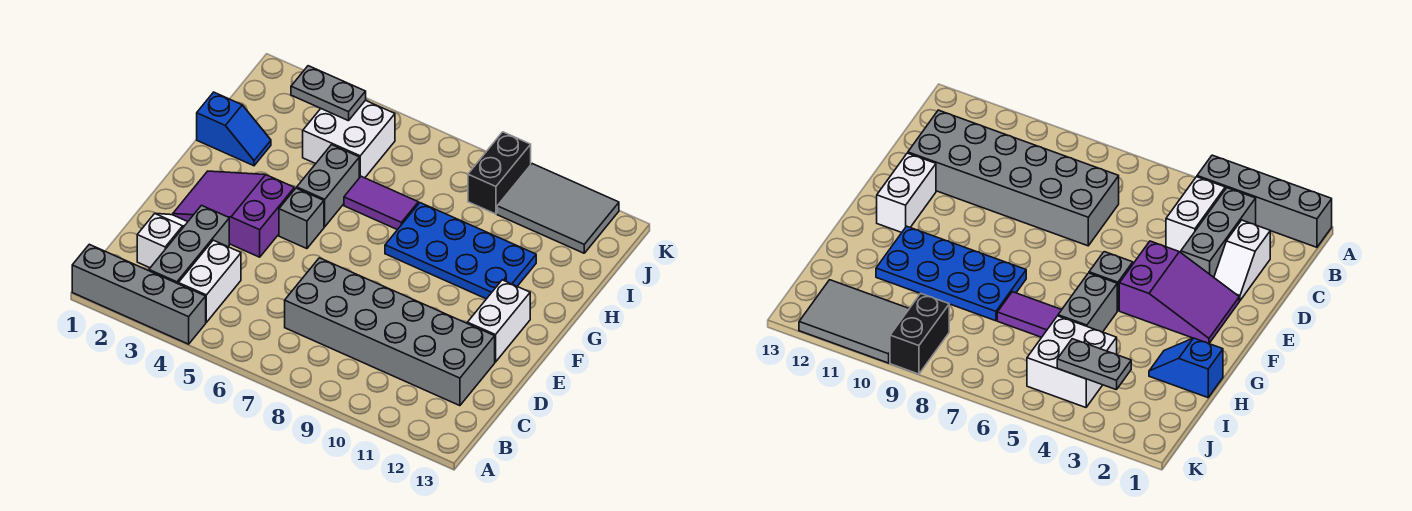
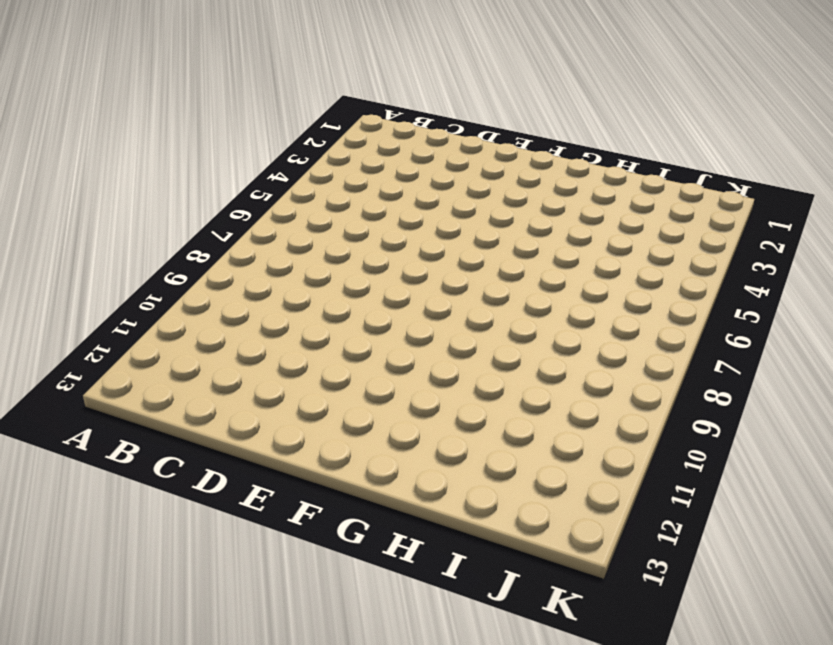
none -> grey brick A1:A4 level 1
none -> grey brick B3:D3 level 1
none -> white brick B4:C4 level 1

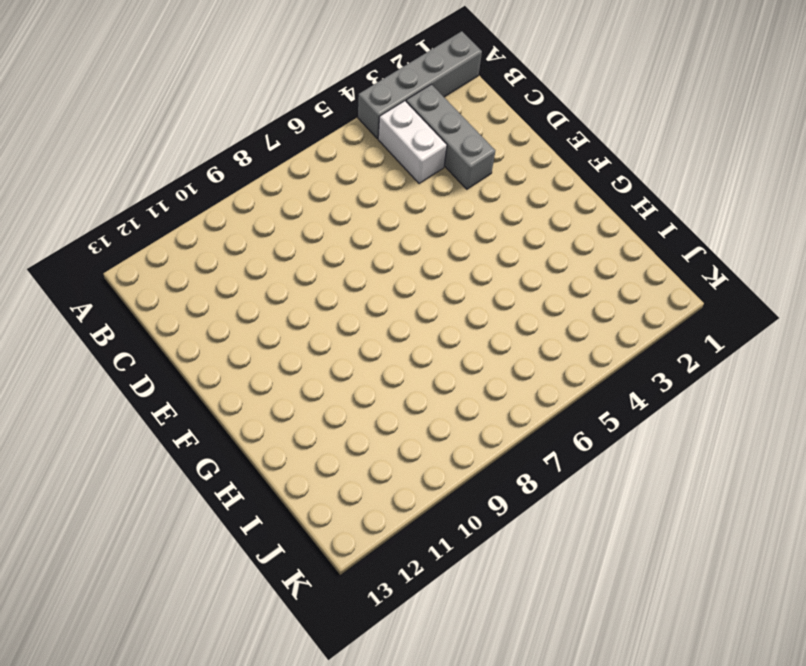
none -> white slope C2:D2 level 1 top C
none -> grey brick C7:D12 level 1
none -> purple slope E2:F4 level 1 top 4

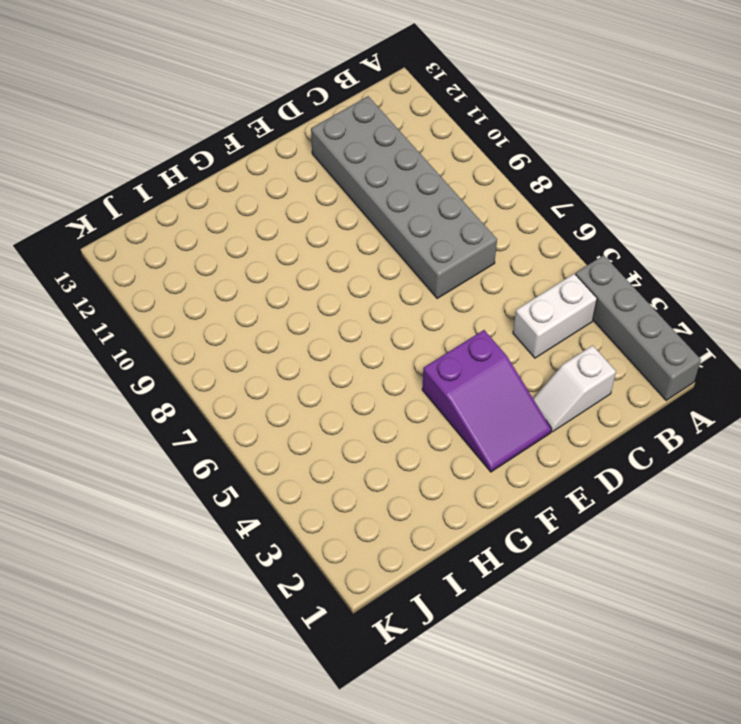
none -> grey brick B3:D3 level 1
none -> white brick E12:F12 level 1
none -> grey brick F5 level 1

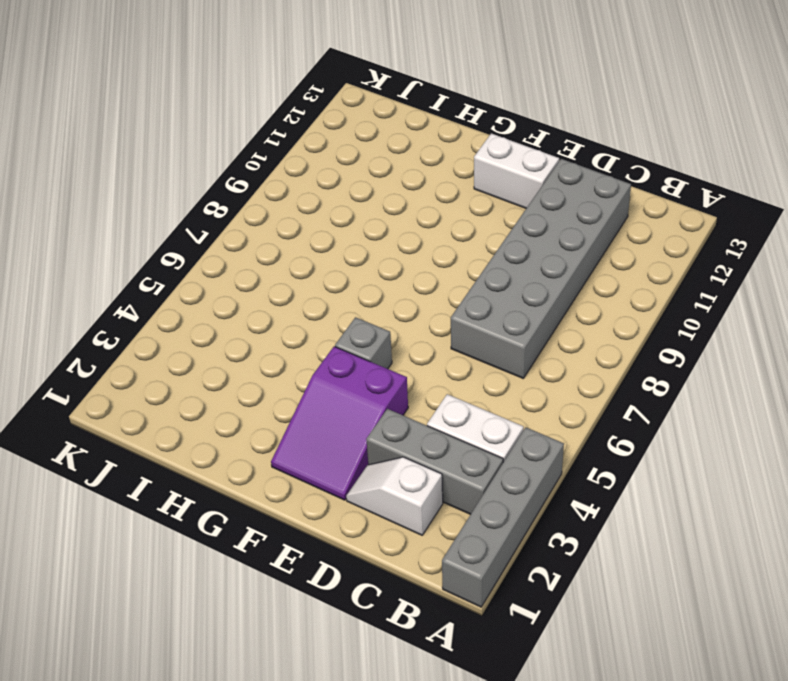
none -> grey brick G5:H5 level 1
none -> blue plate G8:H11 level 1
none -> blue slope H1:H2 level 1 top 1

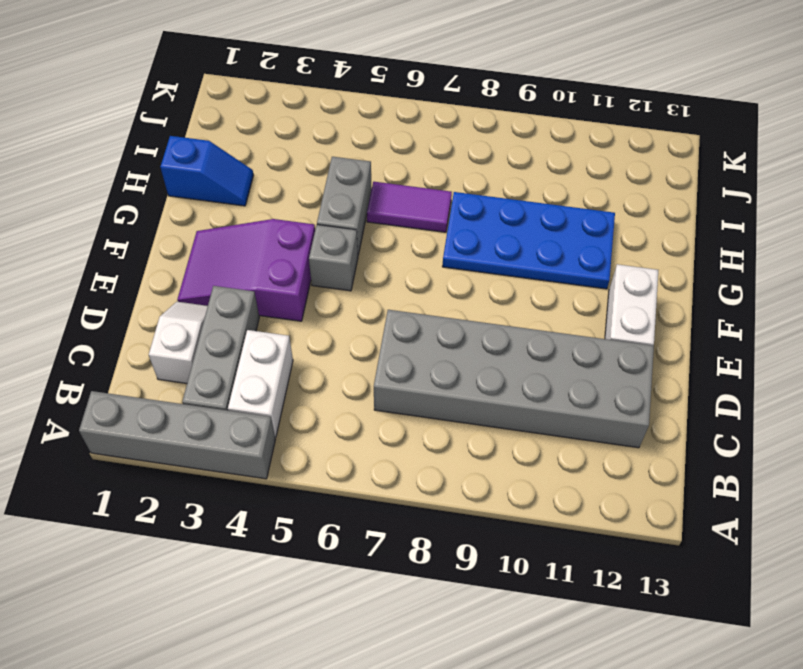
none -> white brick I4:J5 level 1
none -> black brick J9:K9 level 1
none -> grey tile J10:K12 level 1

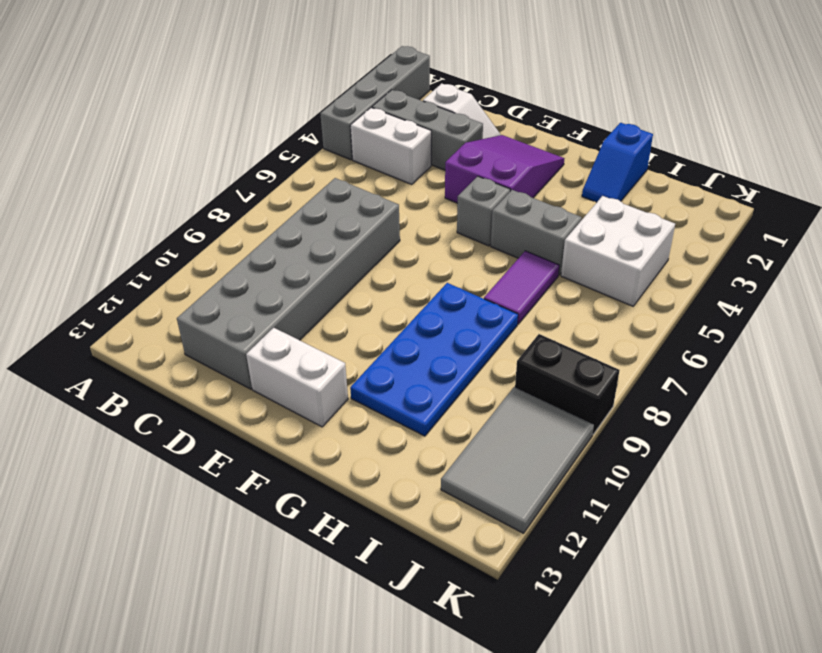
none -> grey plate J3:J4 level 2

